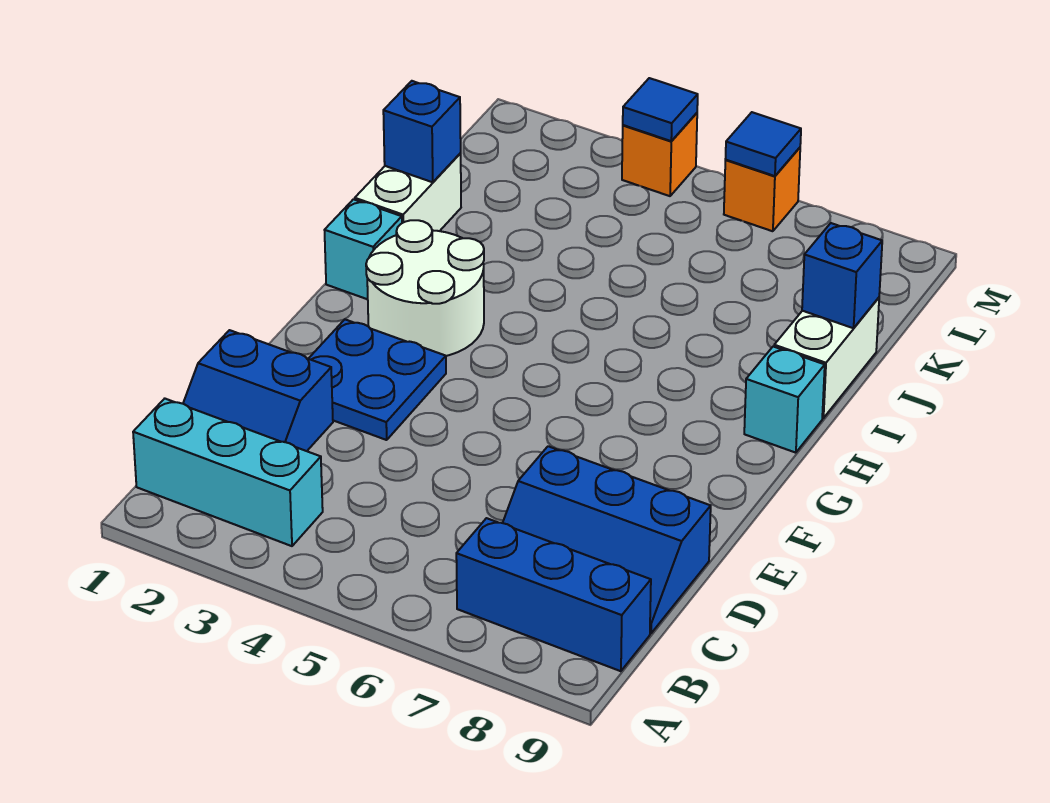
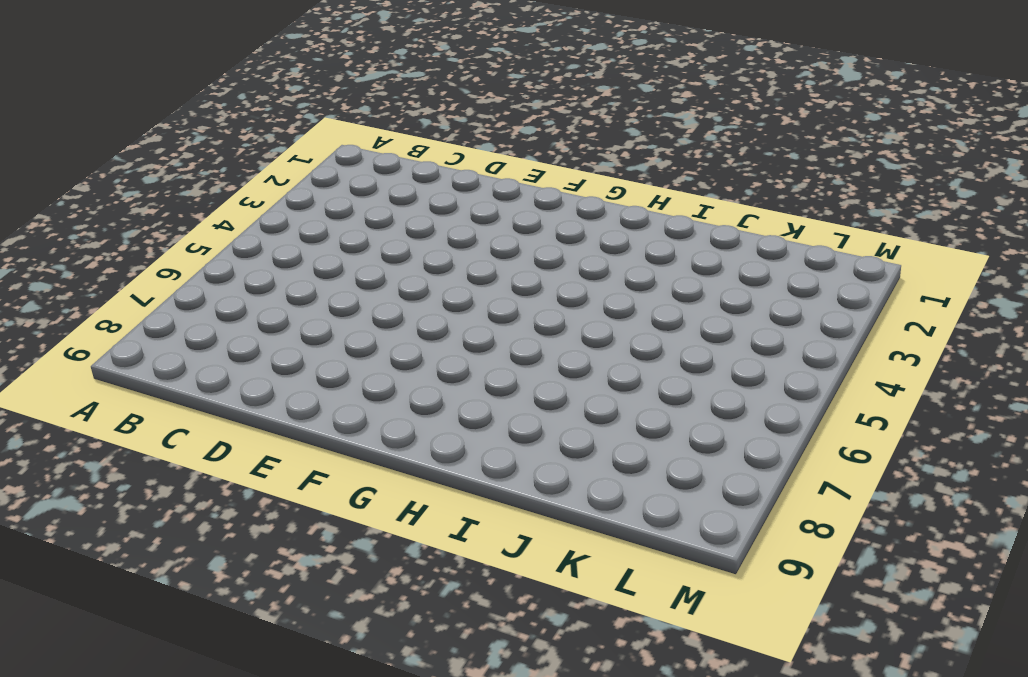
none -> cyan brick B1:B3 level 1
none -> blue brick B7:B9 level 1
none -> blue slope C1:D2 level 1 top D

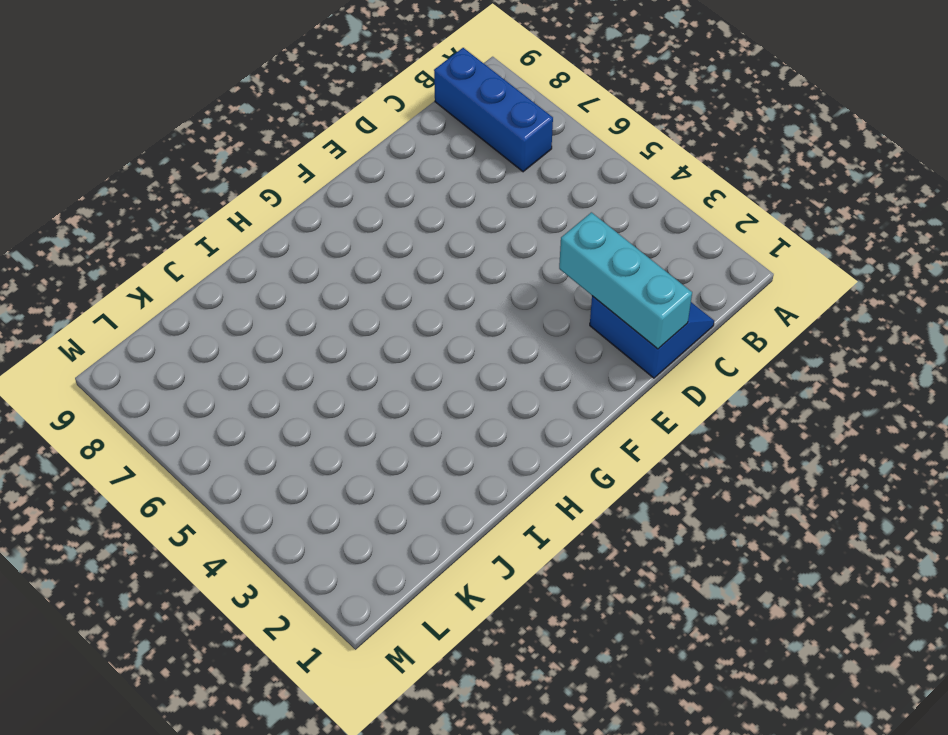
cyan brick D1:D3 level 2 -> cyan brick B1:B3 level 1
none -> blue slope C7:D9 level 1 top D
none -> blue plate E2:F3 level 1
none -> white round brick G2:H3 level 1

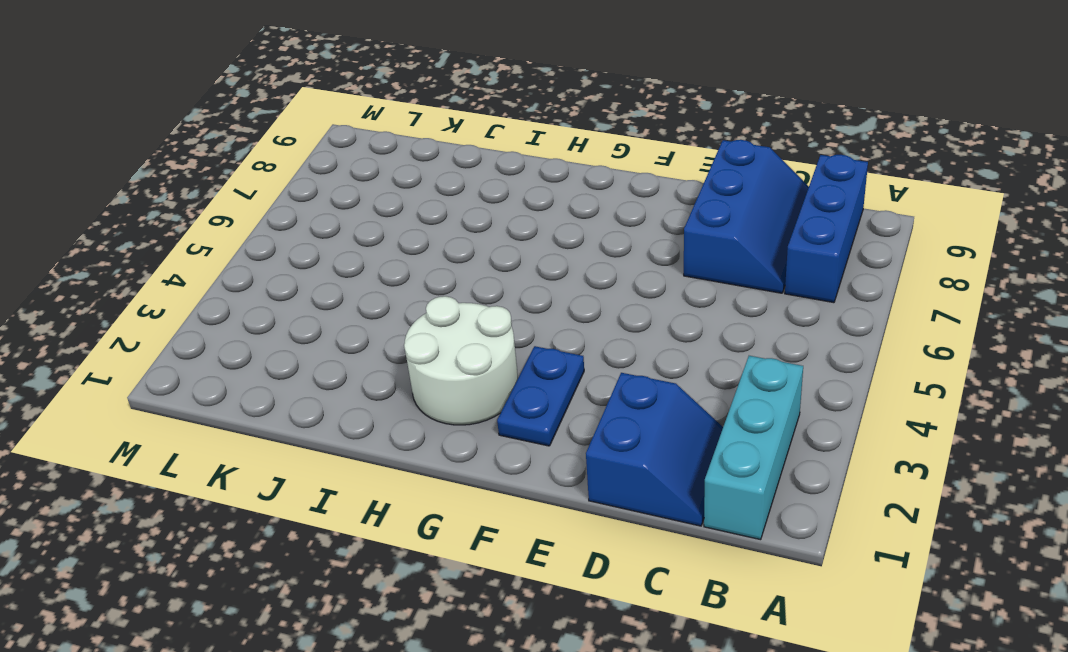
blue plate F2:F3 level 1 -> blue plate E2:F3 level 1
none -> cyan brick H1 level 1
none -> cyan brick H9 level 1
none -> white brick I1:J1 level 1

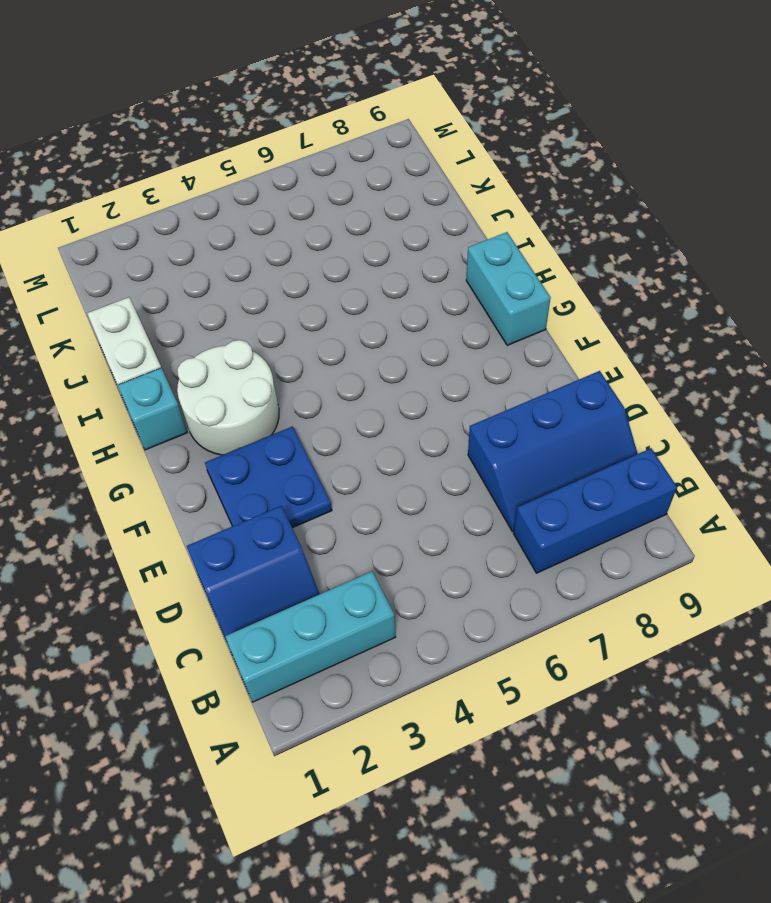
cyan brick G9:H9 level 1 -> cyan brick H9 level 1
none -> white brick I9:J9 level 1
none -> orange brick M4 level 1
none -> orange brick M6 level 1

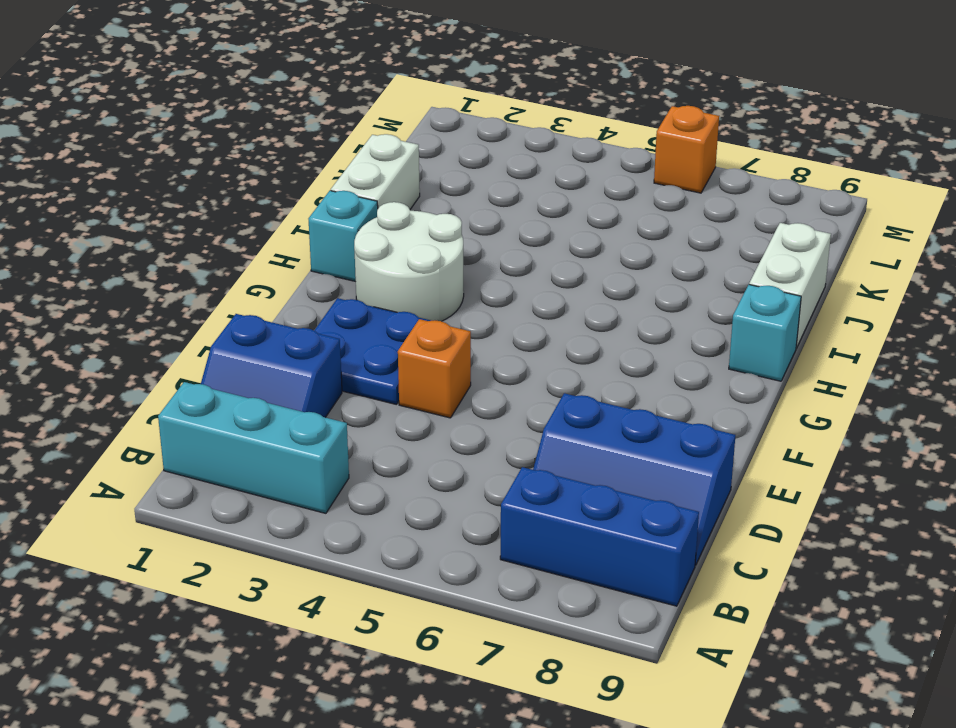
orange brick E4 level 1 -> orange brick M4 level 1
none -> blue brick J1 level 2
none -> blue brick J9 level 2
none -> blue tile M4 level 2

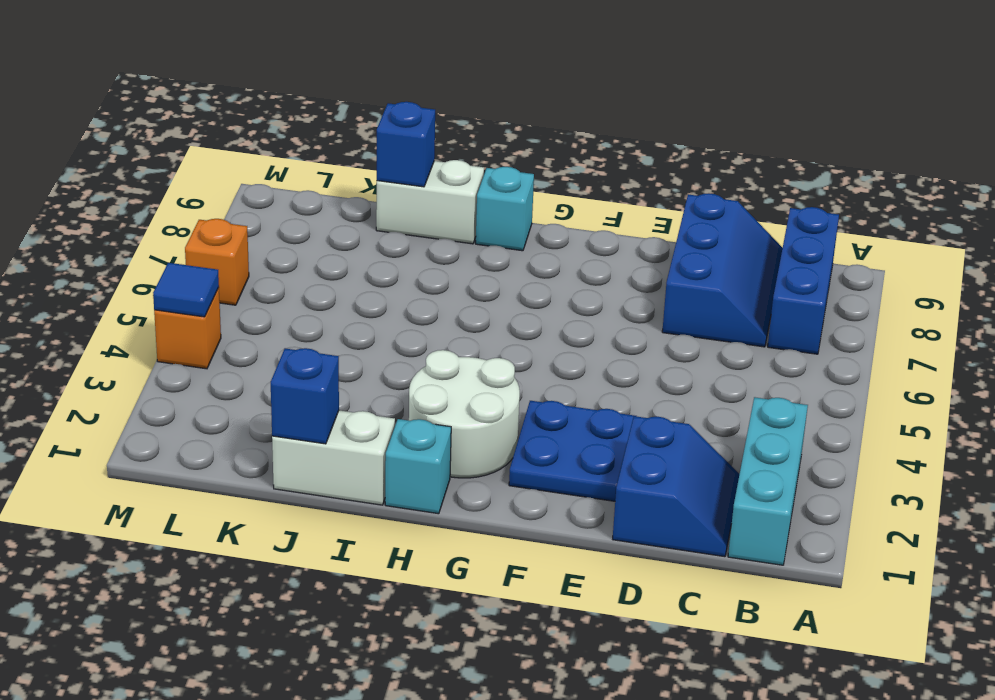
none -> blue tile M6 level 2

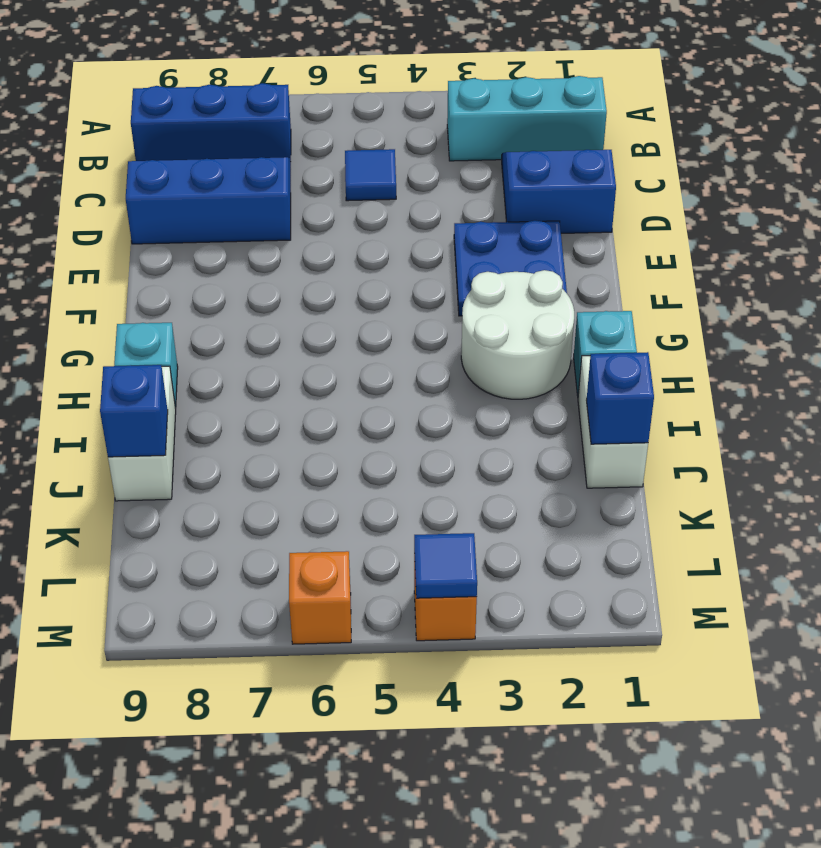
blue tile C5 level 1 -> blue tile M6 level 2

